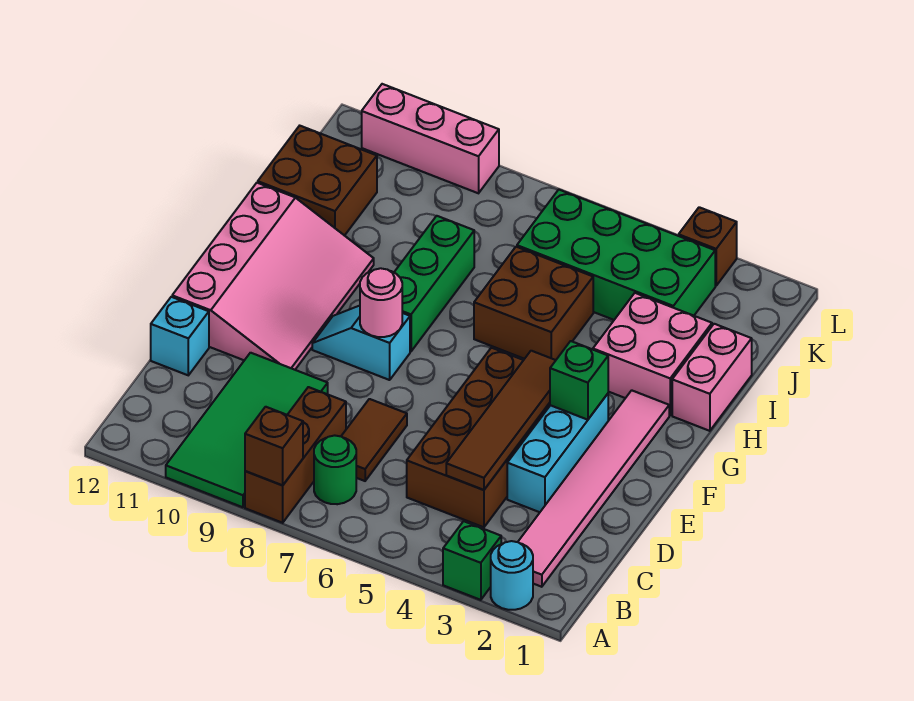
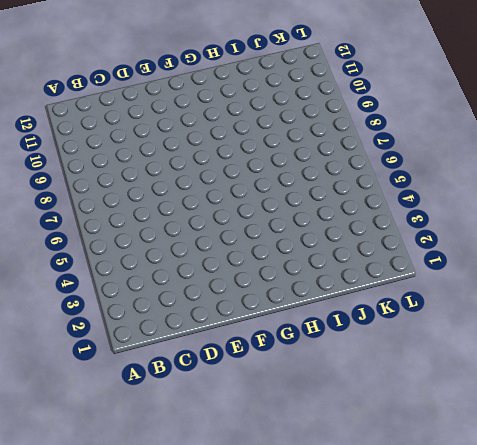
none -> cyan round brick A2 level 1
none -> green brick A3 level 1
none -> brown brick A8:C8 level 1

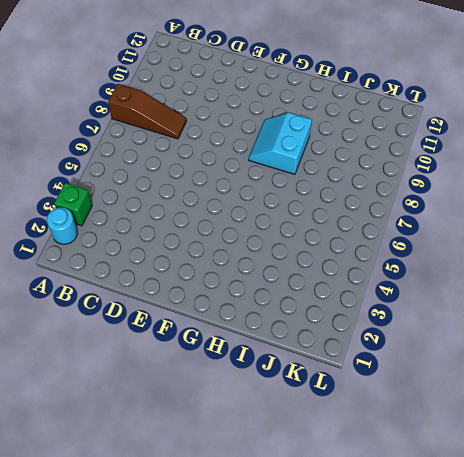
brown slope A8:C8 level 1 top A -> brown brick A8:C8 level 1
cyan slope G8:H9 level 1 top H -> green brick G8:I8 level 1
none -> green tile A9:D10 level 1
none -> pink tile B2:G2 level 1
none -> green round brick B7 level 1

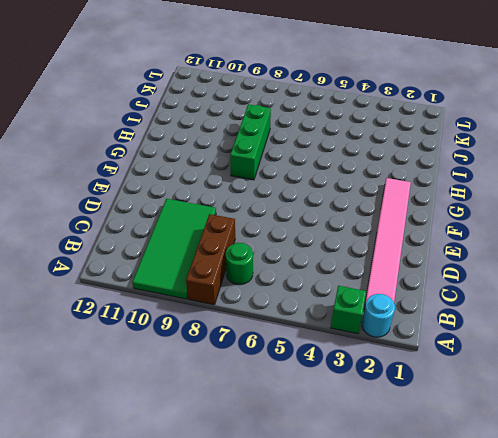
none -> brown brick C4:F5 level 1
none -> brown tile C7:D7 level 1
none -> cyan brick D3:F3 level 1

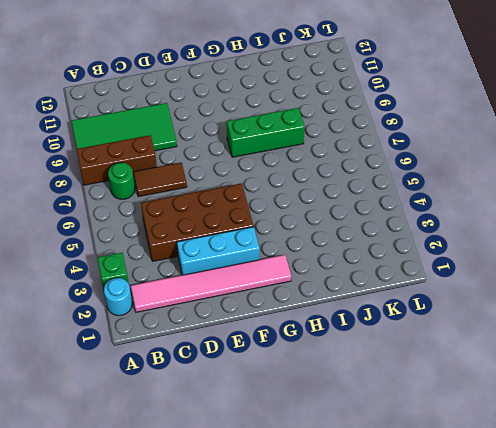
none -> cyan brick D12 level 1
none -> pink slope E10:H12 level 1 top 12
none -> cyan slope F8:F9 level 1 top 8

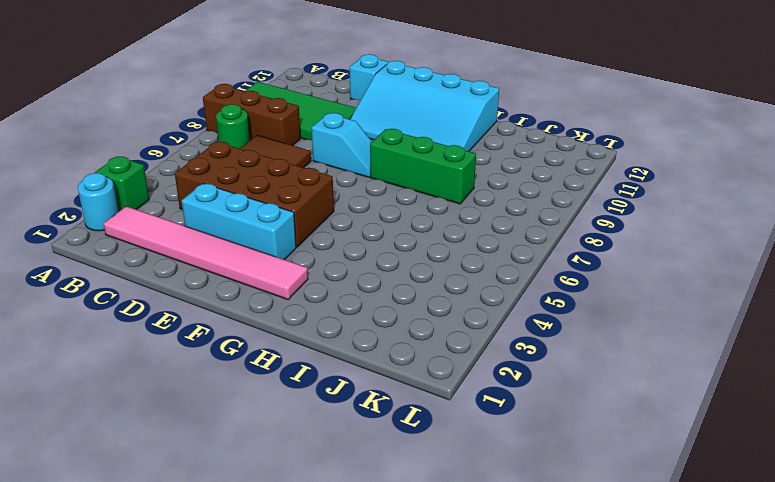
cyan slope E8:F8 level 1 top E -> cyan slope F8:F9 level 1 top 8
cyan slope E10:H12 level 1 top 12 -> pink slope E10:H12 level 1 top 12
none -> pink brick H1:I1 level 1
none -> pink brick H2:I3 level 1
none -> brown brick H5:I6 level 1

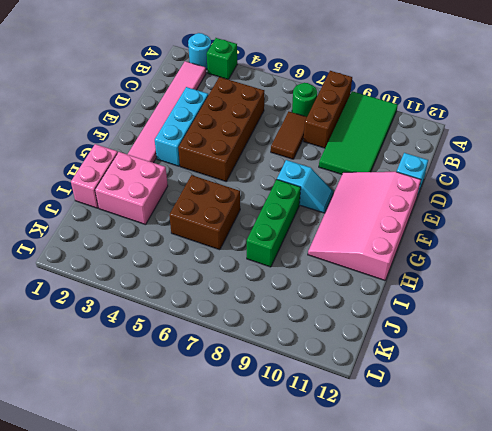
none -> brown brick I11:J12 level 1
none -> green brick J3:K6 level 1
none -> brown brick L3 level 1

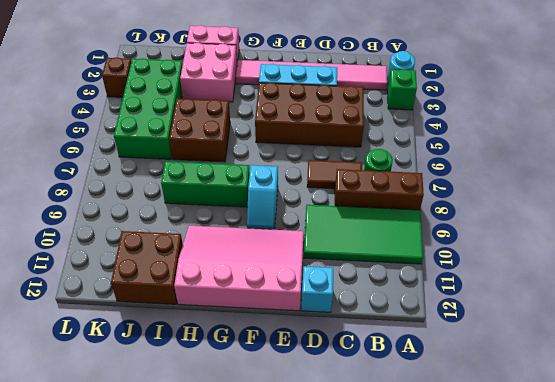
none -> pink brick L9:L11 level 1
none -> brown brick A8 level 2
none -> brown tile C4:F4 level 2

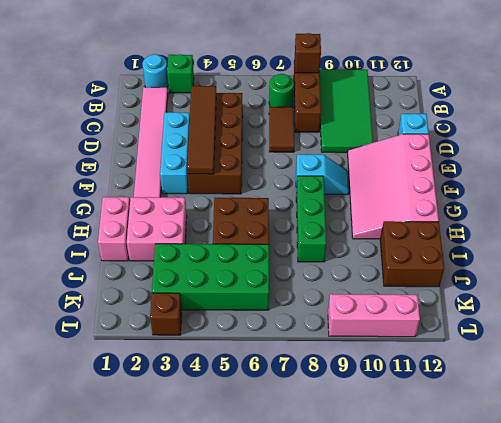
none -> green brick F3 level 2
none -> pink round brick F8 level 2

